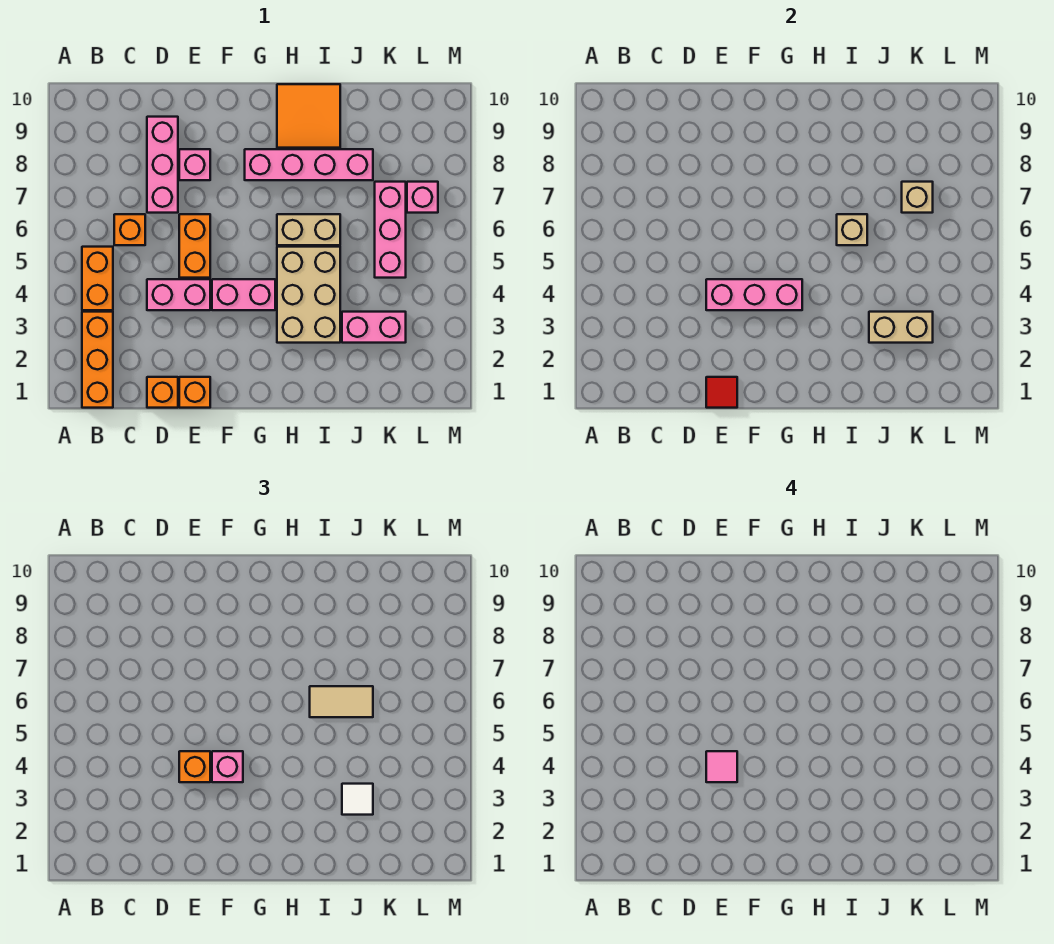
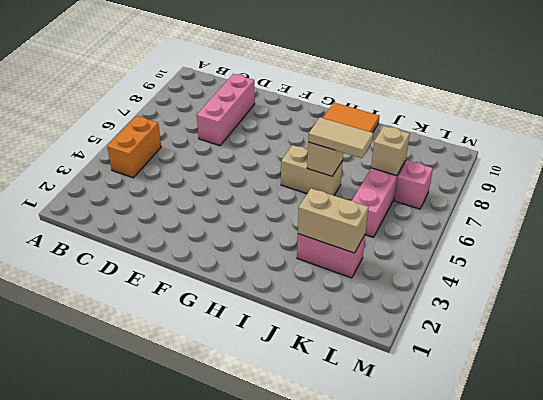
none -> orange brick B1:B3 level 1
none -> orange brick C6 level 1
none -> orange brick D1 level 1

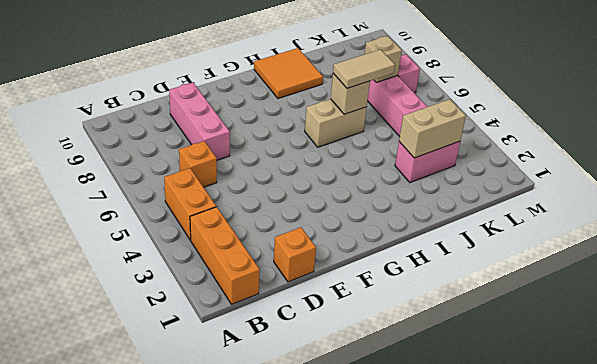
none -> pink brick D4:E4 level 1
none -> orange brick E1 level 1
none -> orange brick E5:E6 level 1

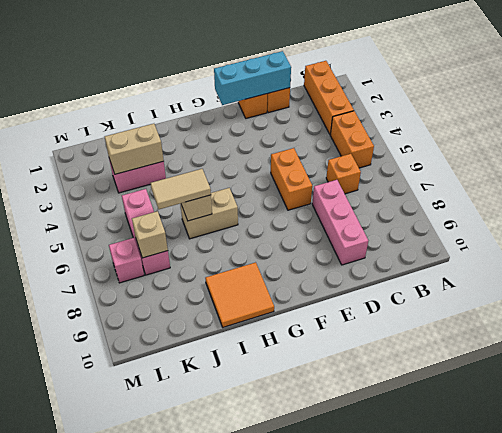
cyan brick D1:F1 level 2 -> red tile E1 level 2
none -> pink brick D4:E4 level 1
none -> pink brick E8 level 1
none -> pink brick F4:G4 level 1

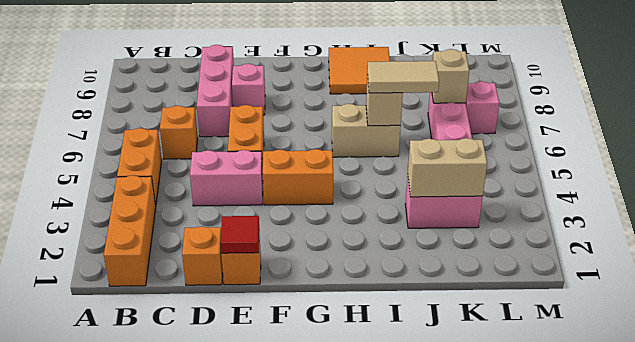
orange brick F4:G4 level 1 -> pink brick F4:G4 level 1
none -> pink brick G8:J8 level 1
none -> tan brick H3:I5 level 1
none -> pink brick E4:G4 level 2

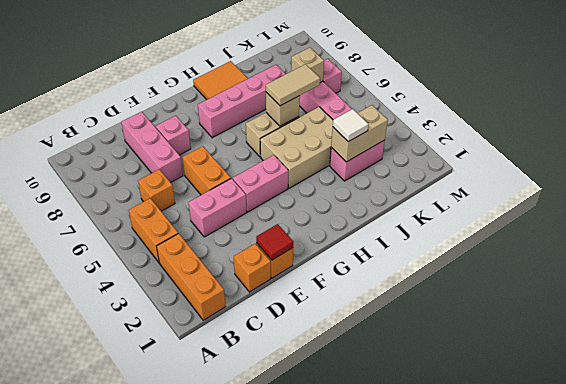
tan brick H4:J5 level 1 -> tan brick H3:I5 level 1
none -> pink brick E4:G4 level 2
none -> orange brick E4 level 3
none -> pink brick F4 level 3

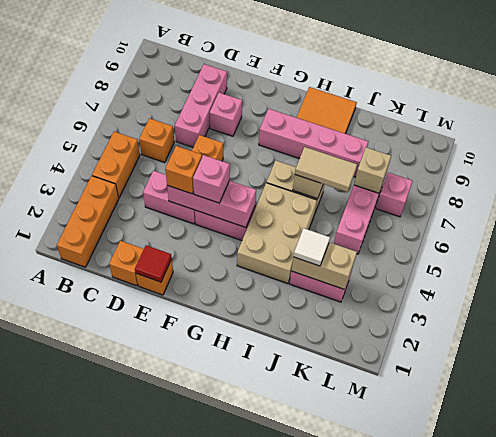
none -> pink tile E4 level 4

